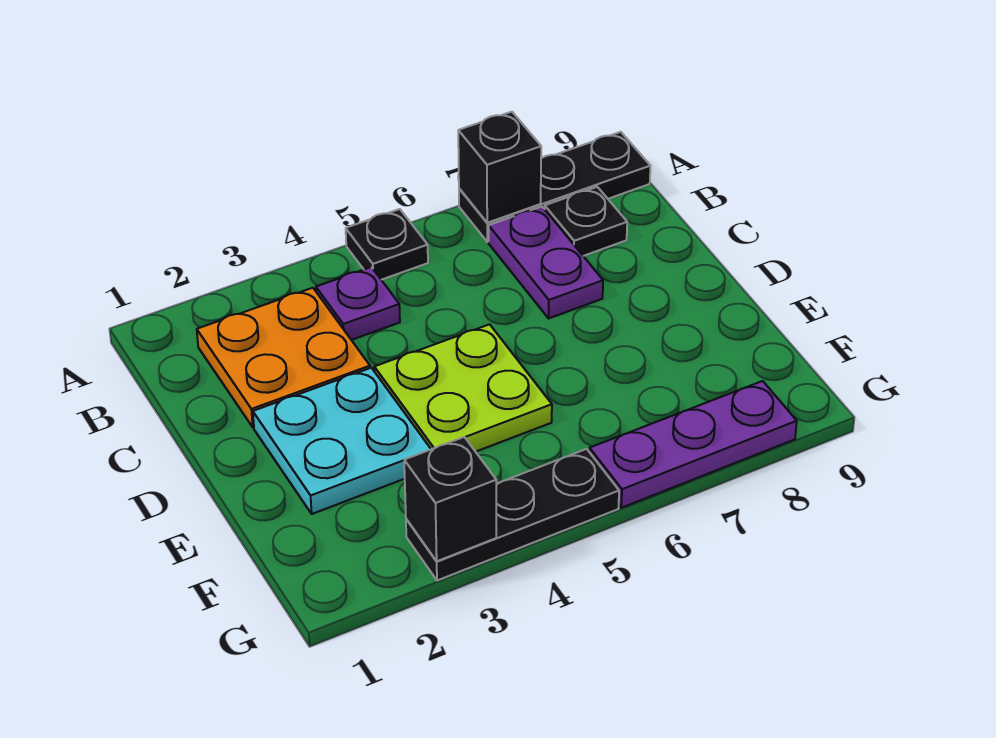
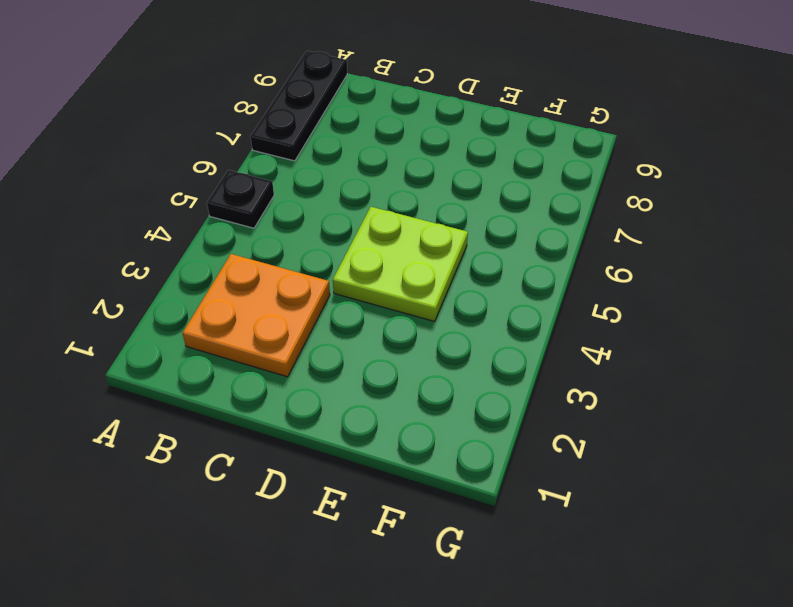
none -> purple plate B4 level 1
none -> purple plate B7:C7 level 1
none -> black plate B8 level 1

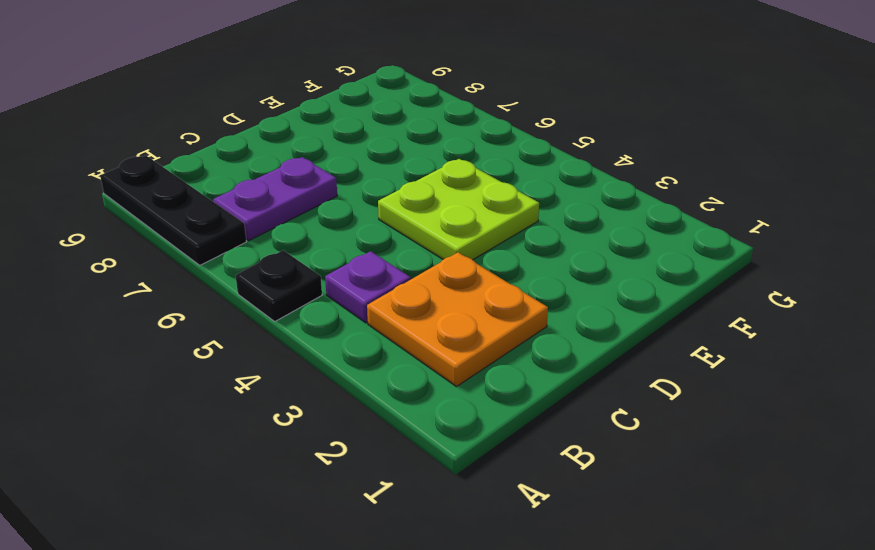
none -> black plate B8 level 1
none -> cyan plate D2:E3 level 1
none -> black plate G3:G5 level 1

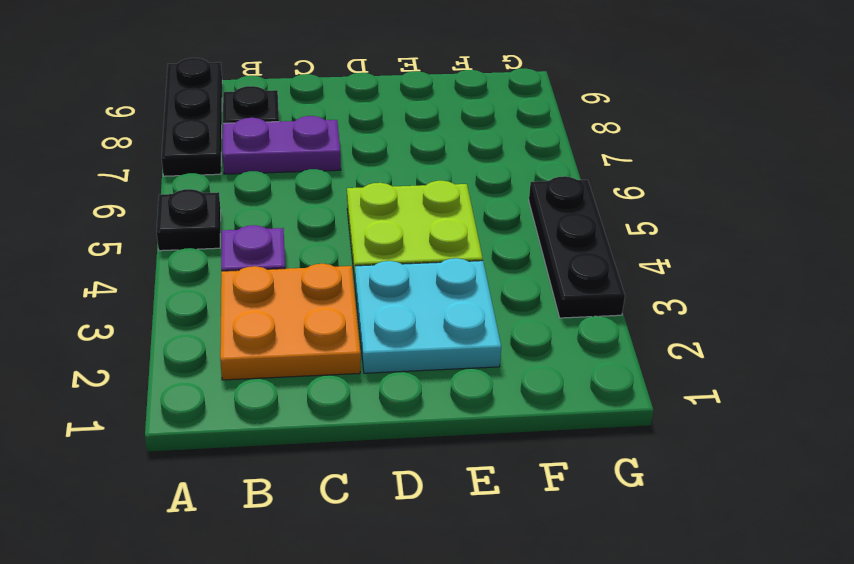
none -> purple plate G6:G8 level 1
none -> black brick A7 level 2
none -> black brick G3 level 2

